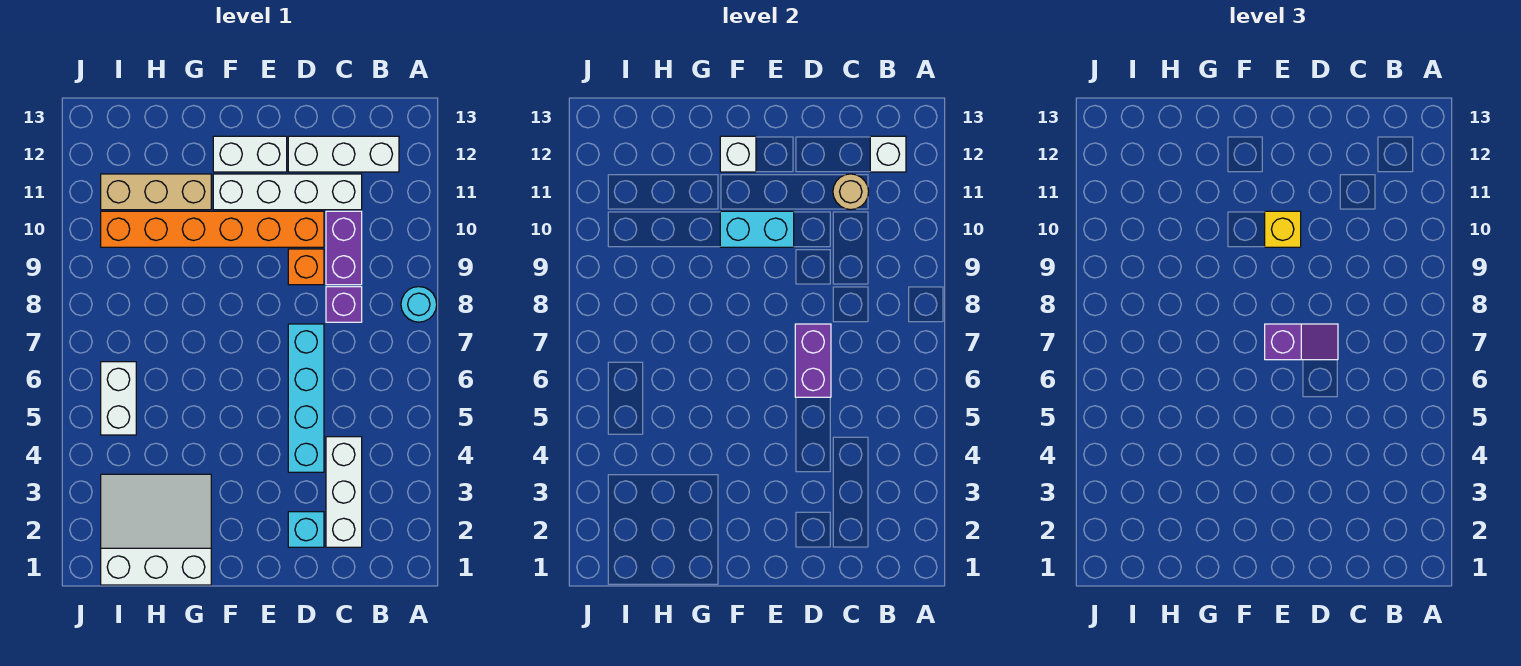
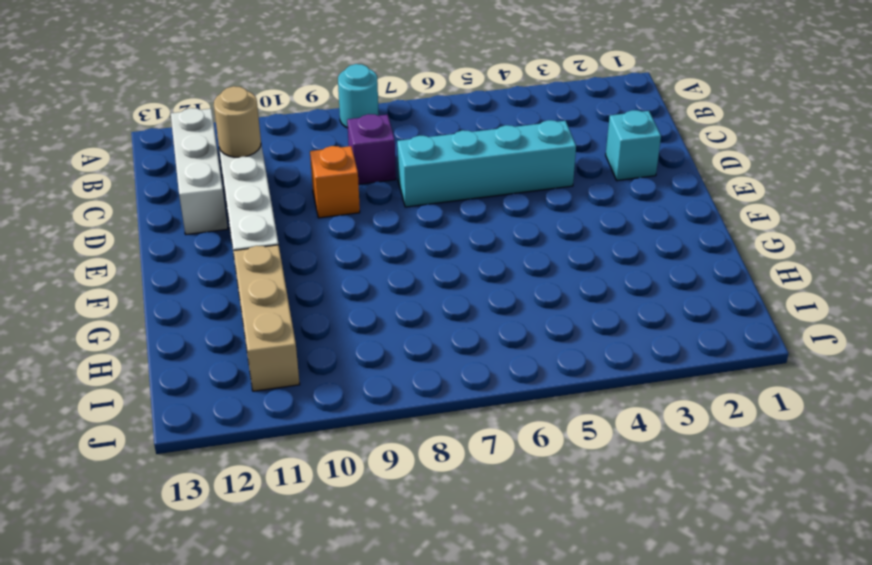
none -> white brick C2:C4 level 1
none -> purple brick C9:C10 level 1
none -> orange brick D10:I10 level 1

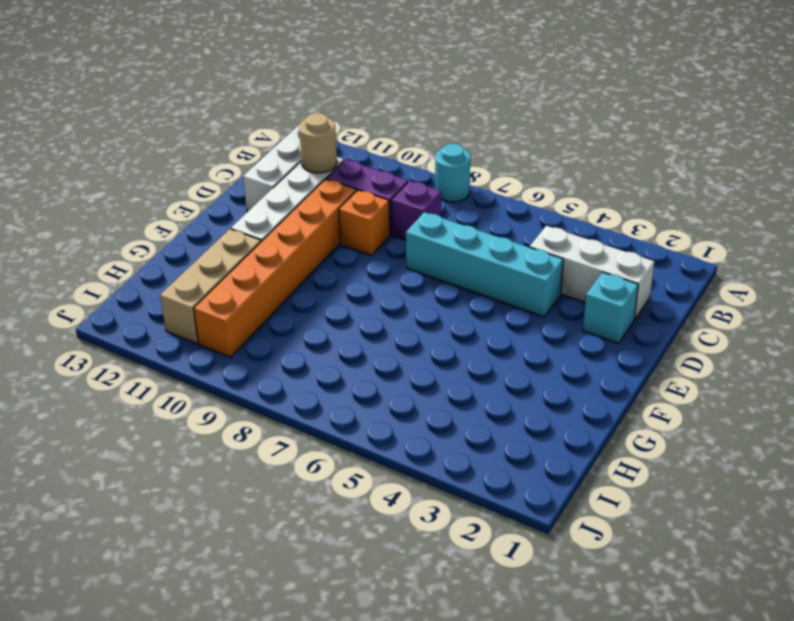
none -> white brick E12:F12 level 1
none -> white slope G1:I3 level 1 top 1
none -> white brick I5:I6 level 1

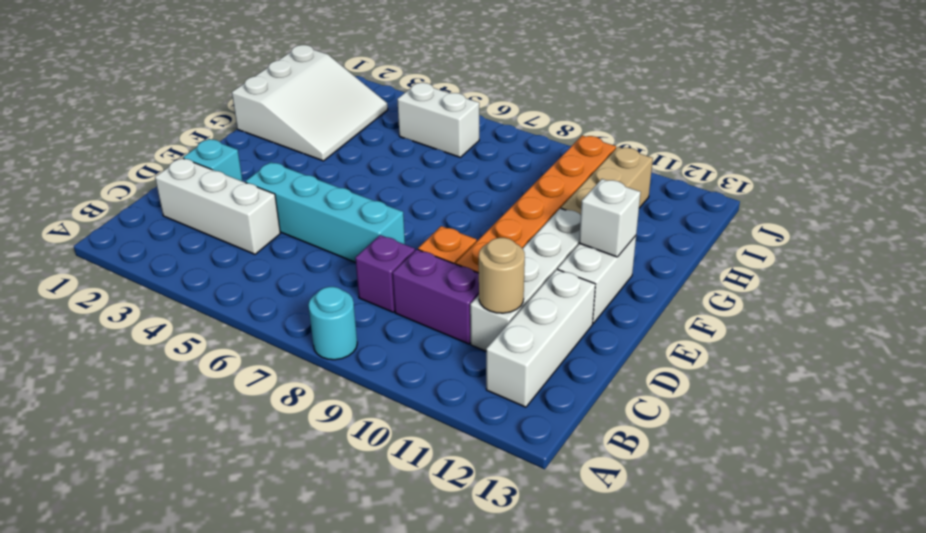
none -> white brick B12 level 2
none -> purple brick D6:D7 level 2
none -> cyan brick E10:F10 level 2

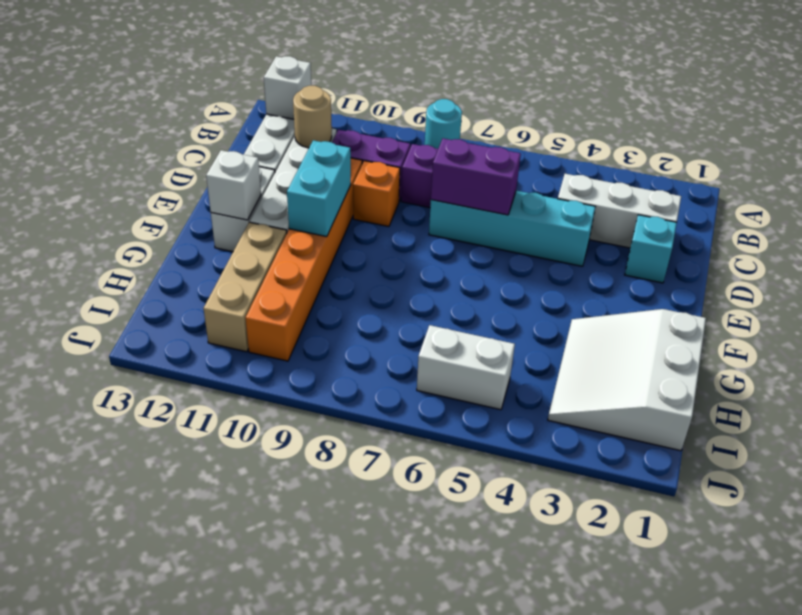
none -> purple slope D7:E7 level 3 top E
none -> yellow brick E10 level 3

